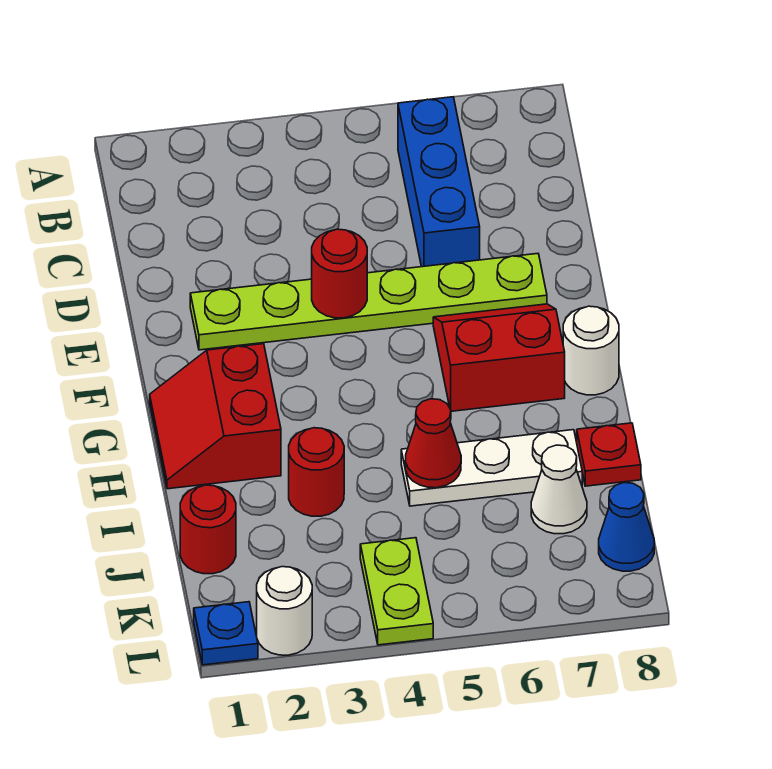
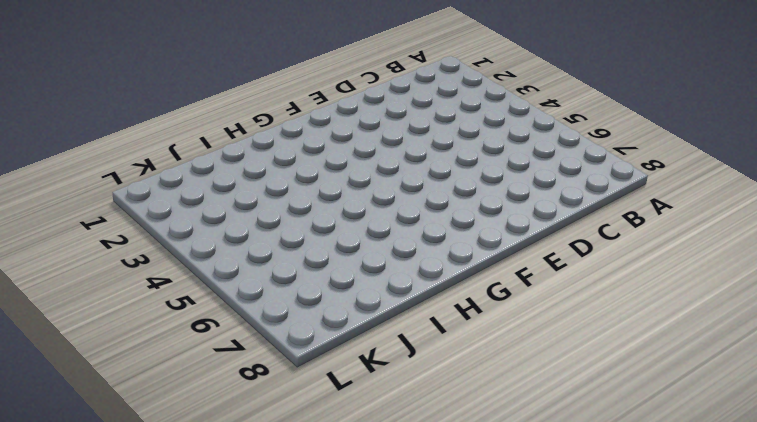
none -> blue brick B6:D6 level 1
none -> lime plate E2:E7 level 1
none -> red slope F6:G7 level 1 top G

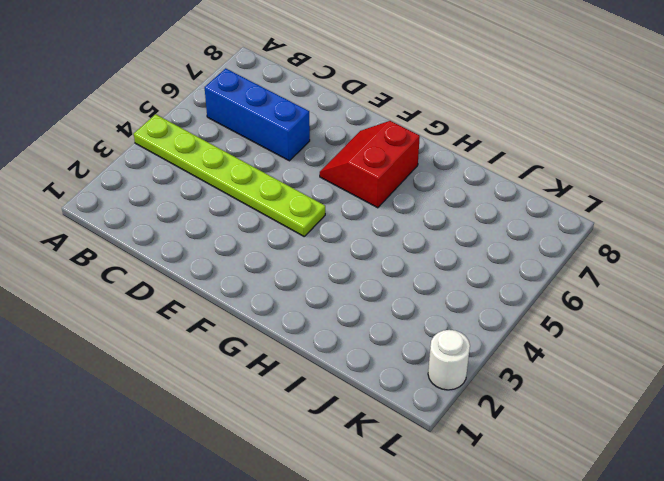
lime plate A4:F4 level 1 -> lime plate E2:E7 level 1
none -> red slope G1:H2 level 1 top 2
none -> white round brick G8 level 1
none -> red round brick I3 level 1

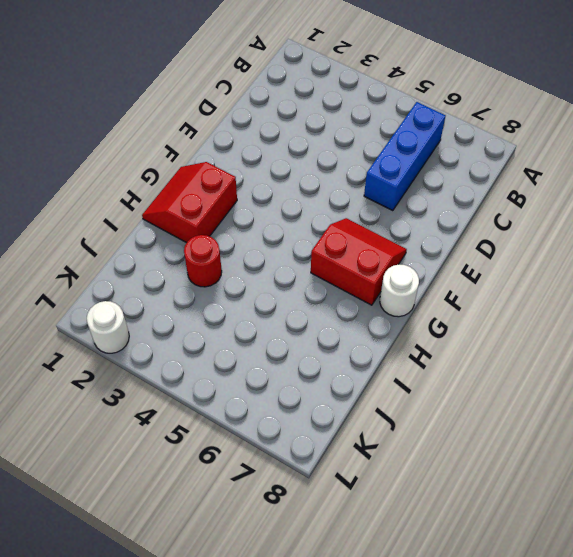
none -> lime plate E2:E7 level 1
none -> white plate I5:I7 level 1
none -> red plate I8 level 1

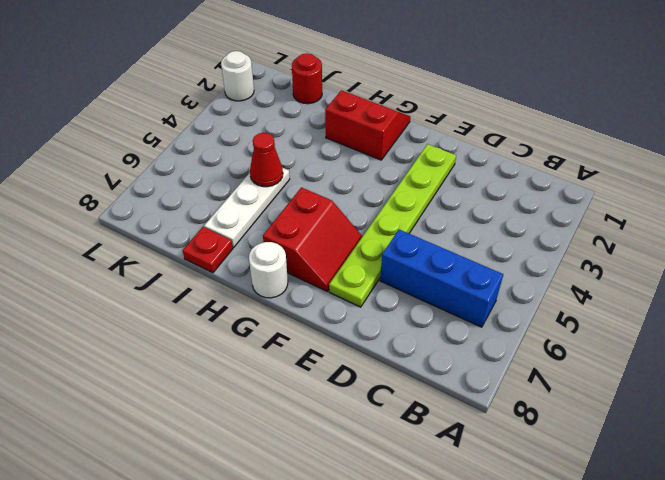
none -> red round brick I3 level 1
none -> white cone J7 level 1
none -> lime plate K4:L4 level 1

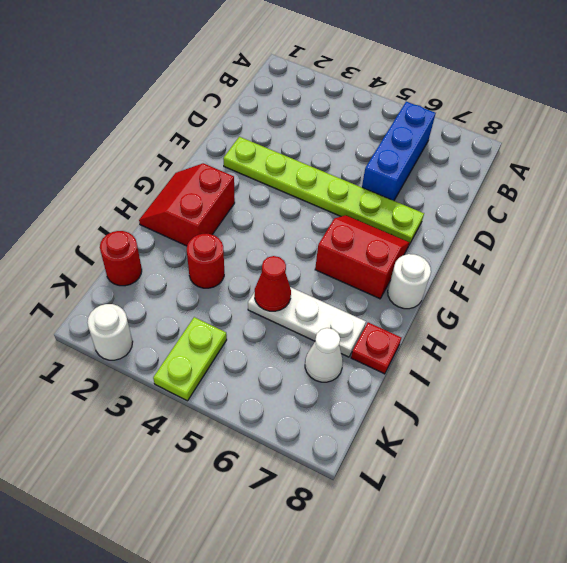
none -> blue cone K8 level 1
none -> blue plate L1 level 1
none -> red round brick E4 level 2

